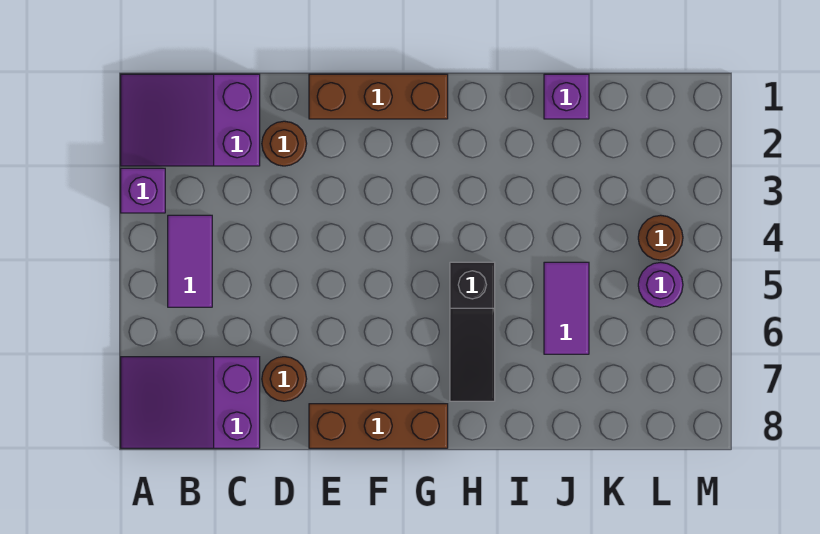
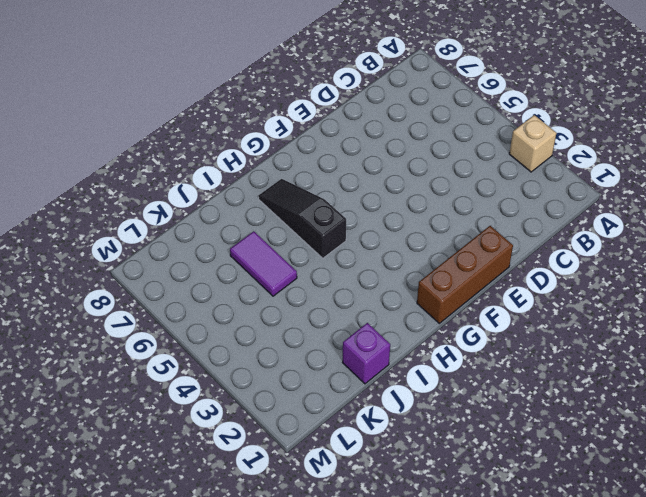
tan brick A3 level 1 -> purple brick A3 level 1
none -> purple slope A1:C2 level 1 top C
none -> purple slope A7:C8 level 1 top C
none -> purple tile B4:B5 level 1

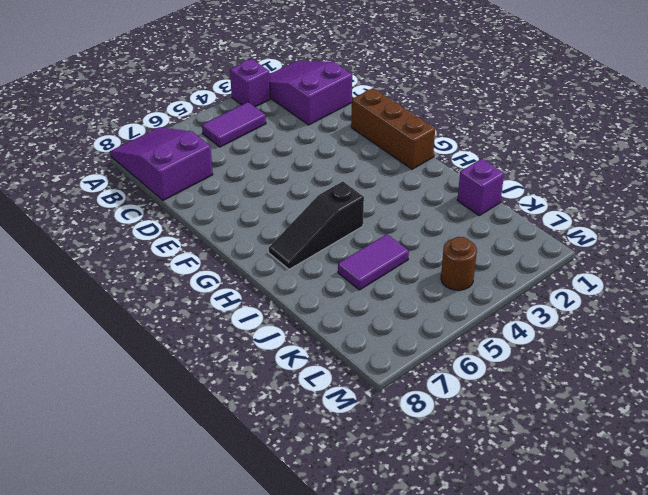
none -> brown round brick D2 level 1
none -> brown round brick D7 level 1
none -> brown brick E8:G8 level 1

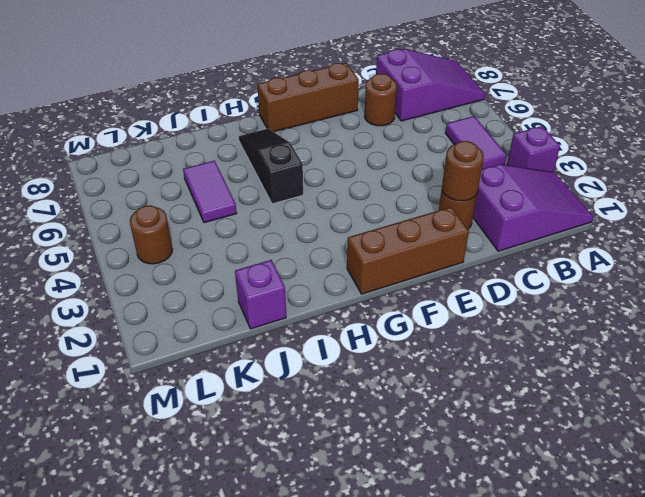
brown round brick D2 level 2 -> none
none -> purple round brick L5 level 1

